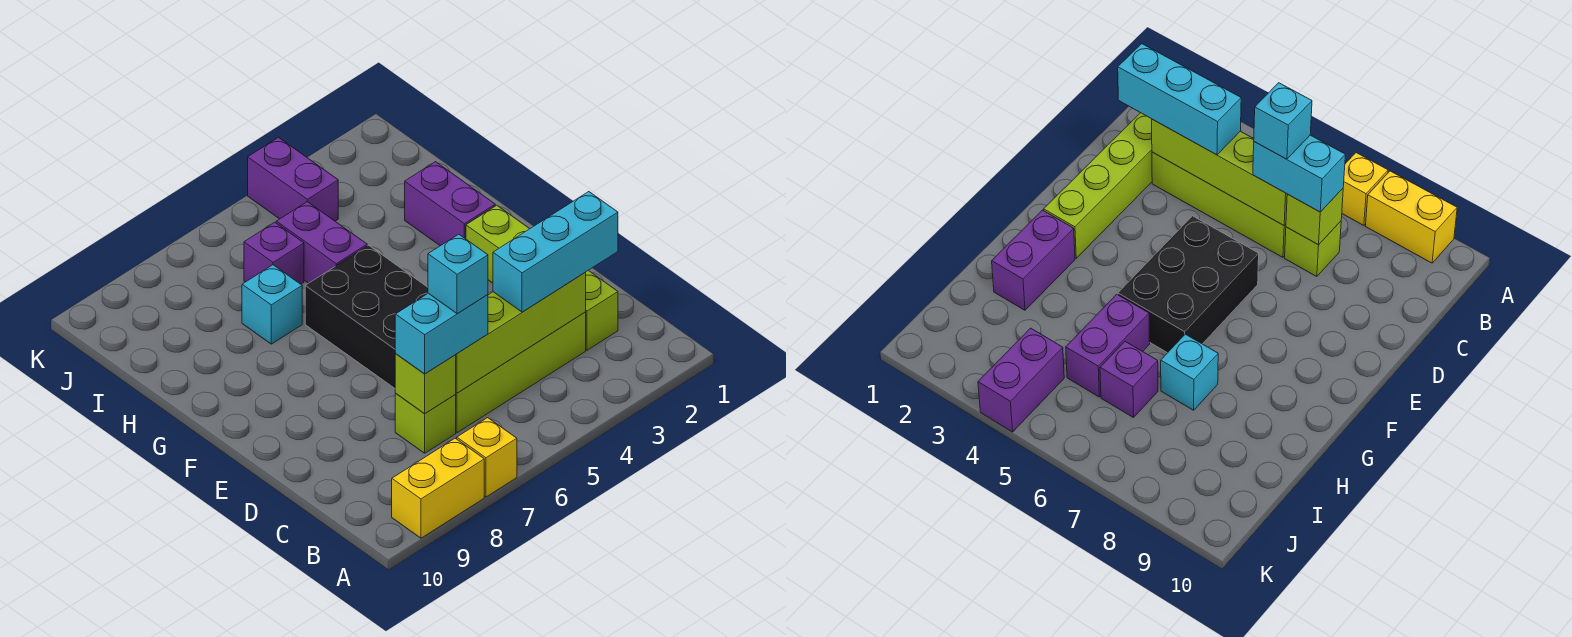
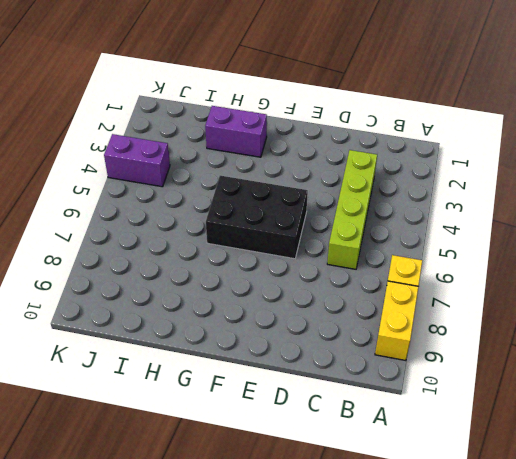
none -> lime brick C2:F2 level 1
none -> lime brick C7 level 1
none -> purple brick H5:I5 level 1

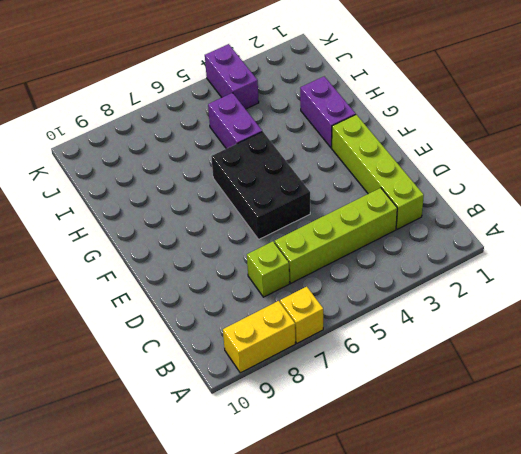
none -> cyan brick H7 level 1
none -> purple brick I6 level 1
none -> lime brick C3:C6 level 2

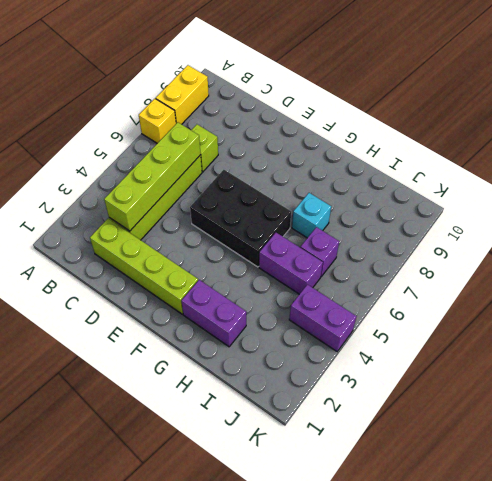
none -> lime brick C7 level 2
none -> cyan brick C2:C4 level 3
none -> cyan brick C6:C7 level 3

